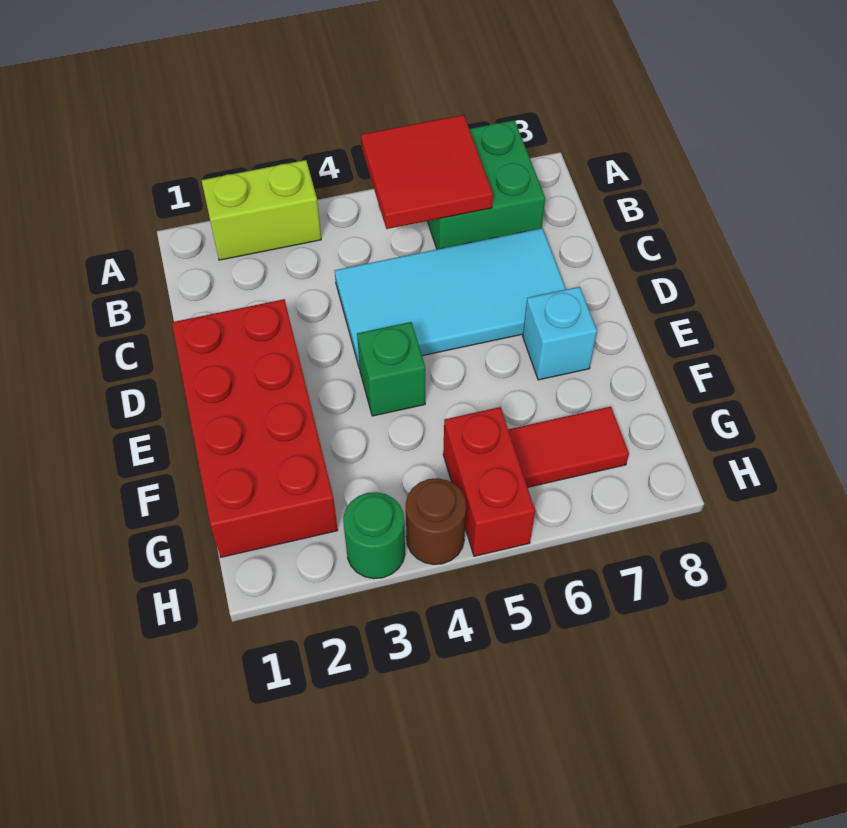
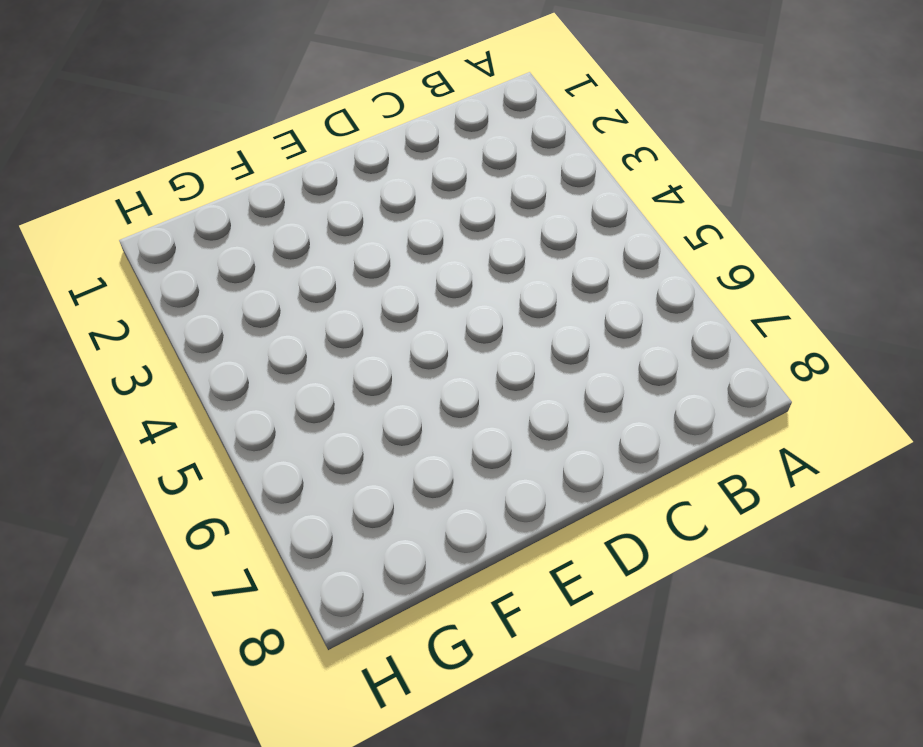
none -> lime brick A2:A3 level 1
none -> green brick A6:B7 level 1

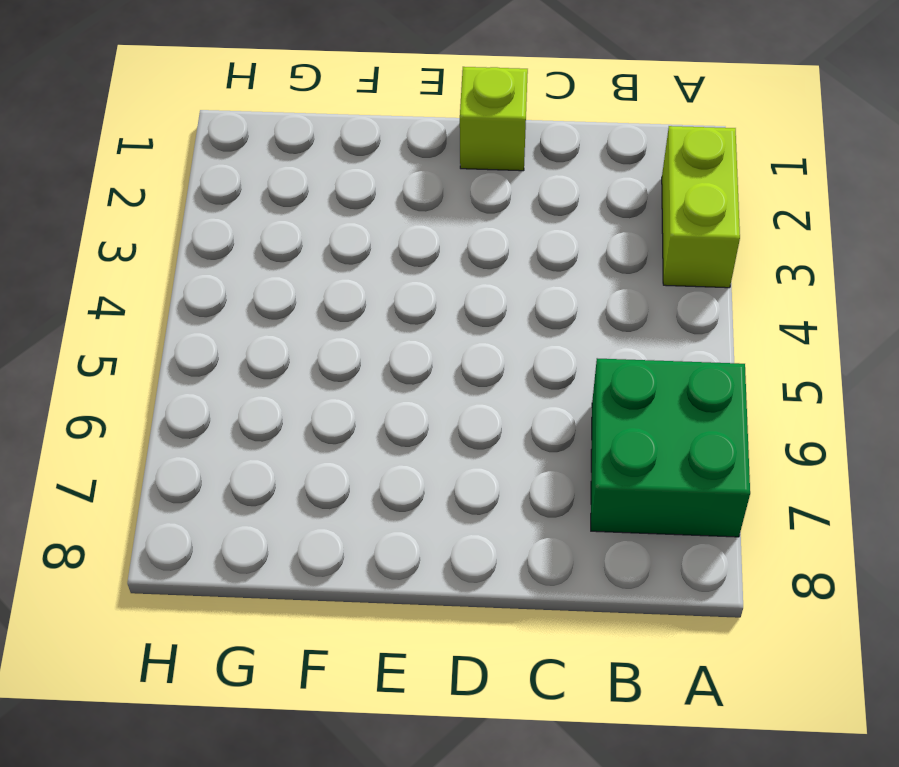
lime brick D1 level 1 -> red brick D1:G2 level 1
none -> cyan tile C4:D7 level 1
none -> green brick E4 level 1

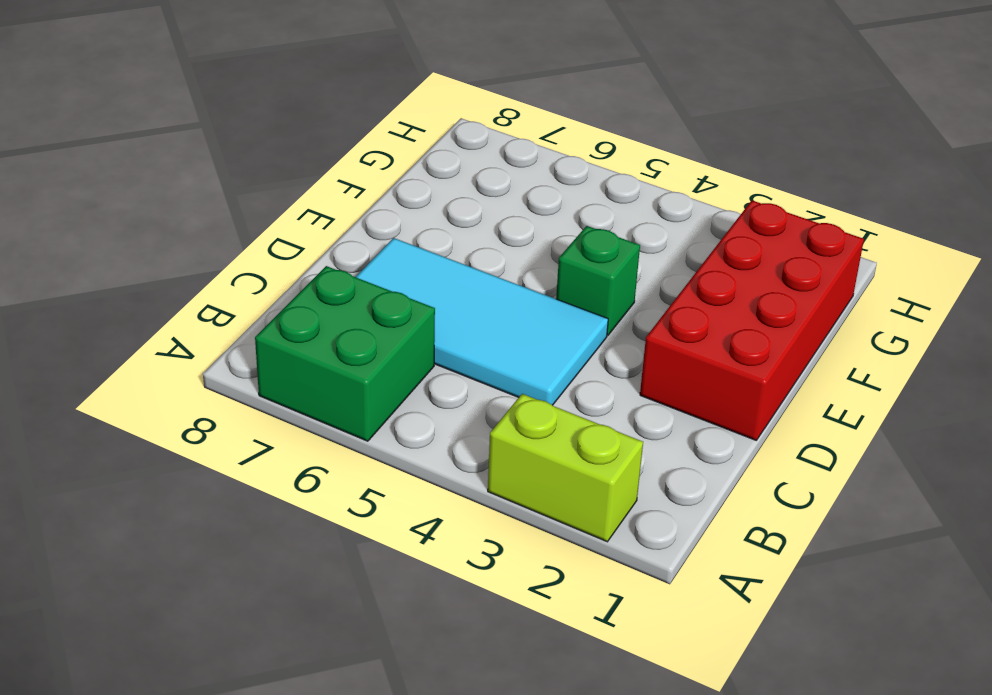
none -> cyan brick E7 level 1
none -> red brick G5:H5 level 1

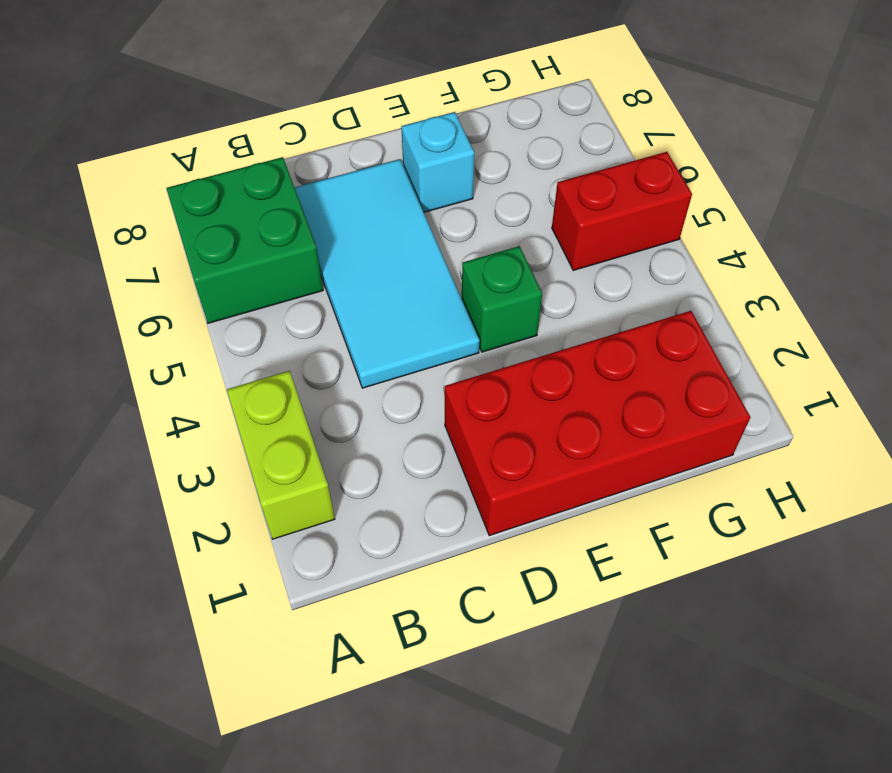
none -> red tile G6:G7 level 1
none -> green round brick H3 level 1

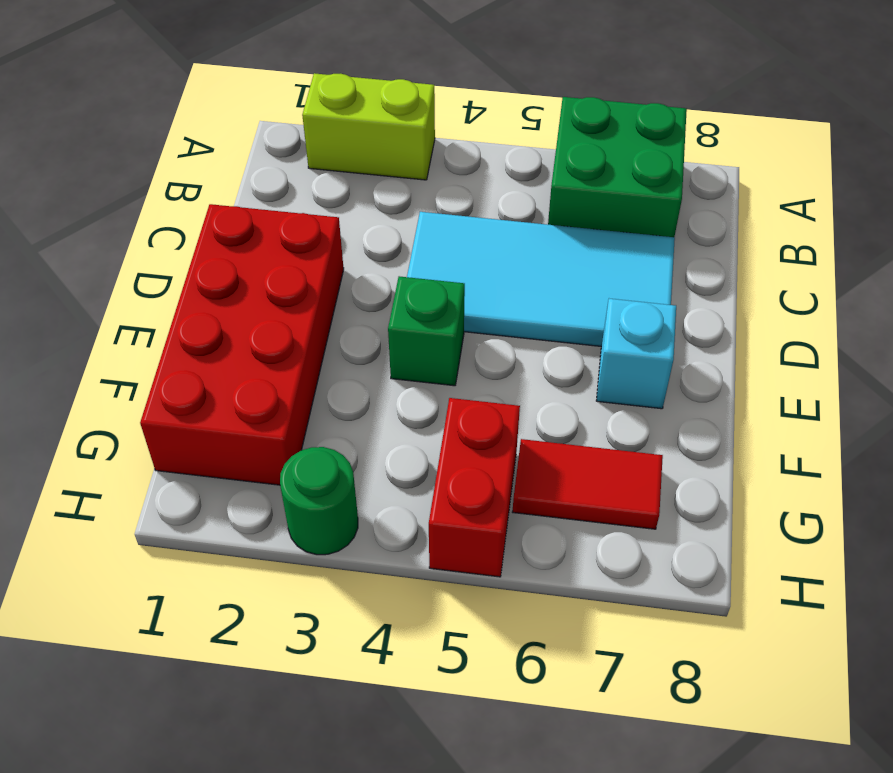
none -> brown round brick H4 level 1
none -> red tile A5:B6 level 2

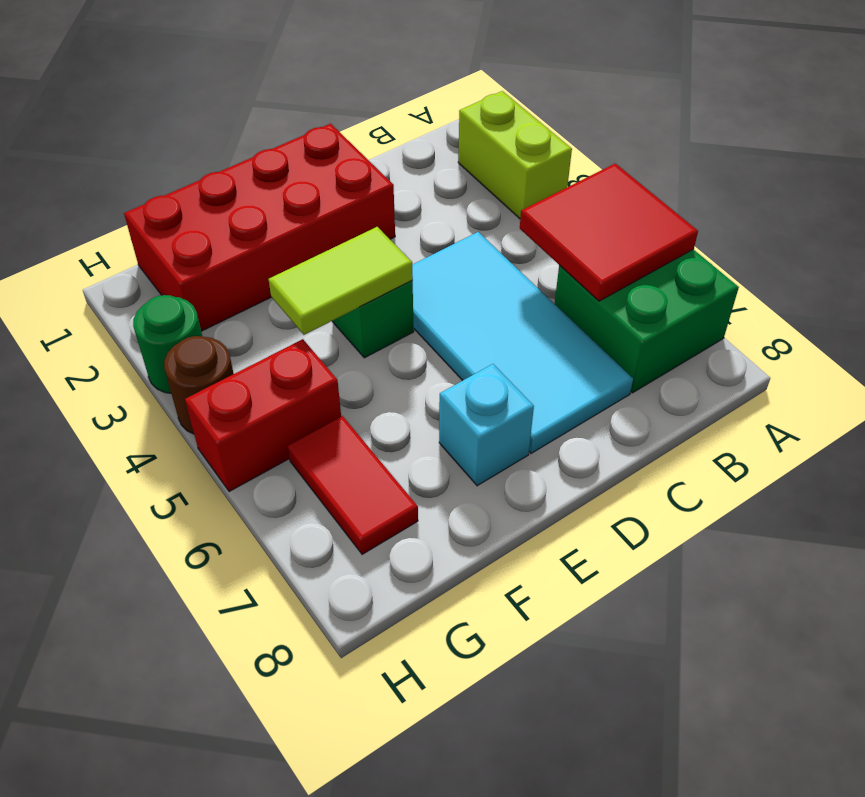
lime tile E4:F4 level 2 -> none

